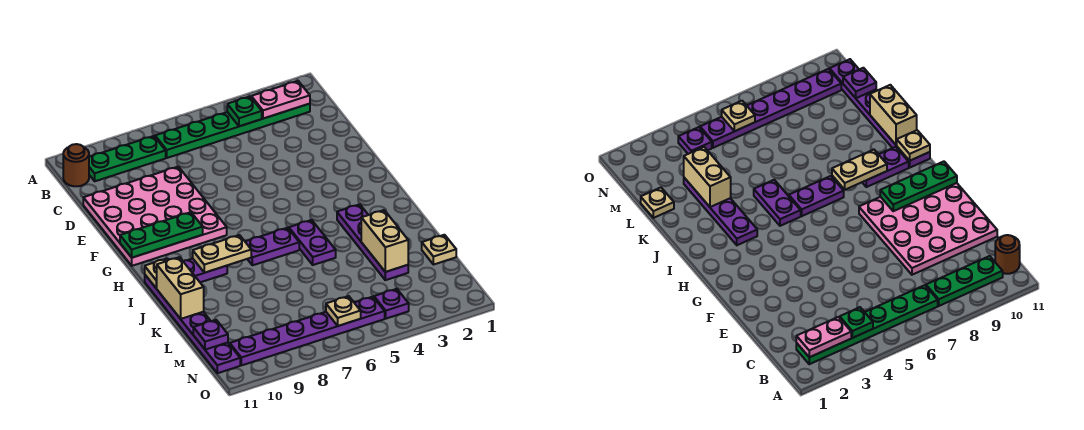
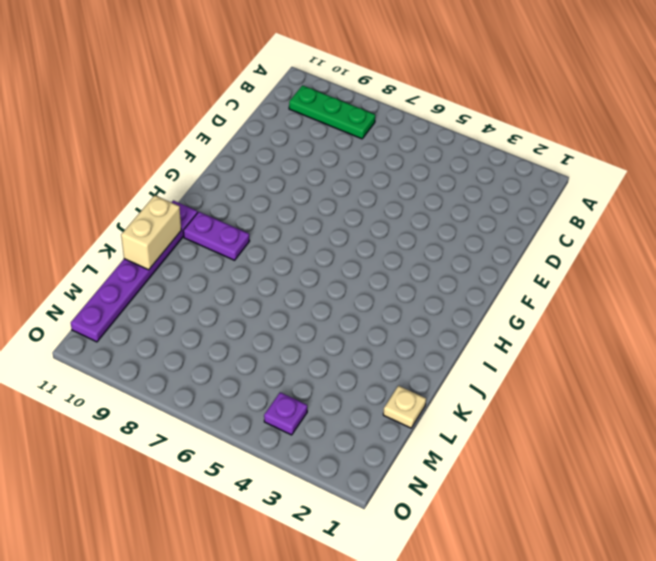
none -> green plate B2:B7 level 1
none -> brown round brick B11 level 1
none -> pink plate D8:G11 level 1

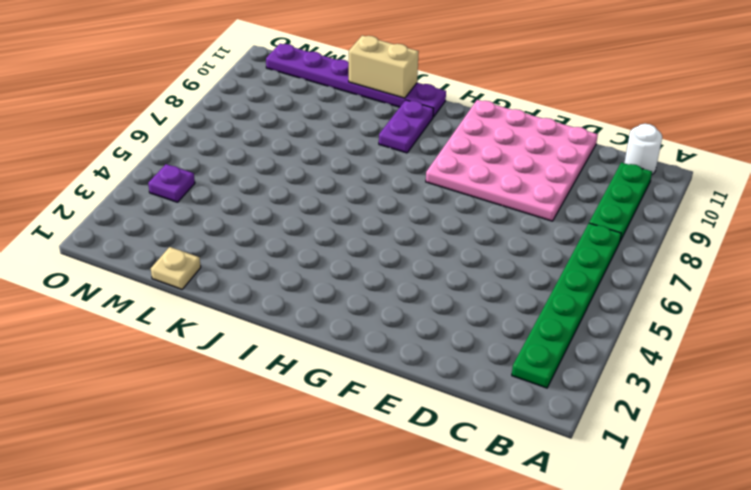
white round brick B11 level 1 -> brown round brick B11 level 1
none -> purple plate I3:L3 level 1
none -> purple plate I5:J5 level 1
none -> purple plate I6:I7 level 1

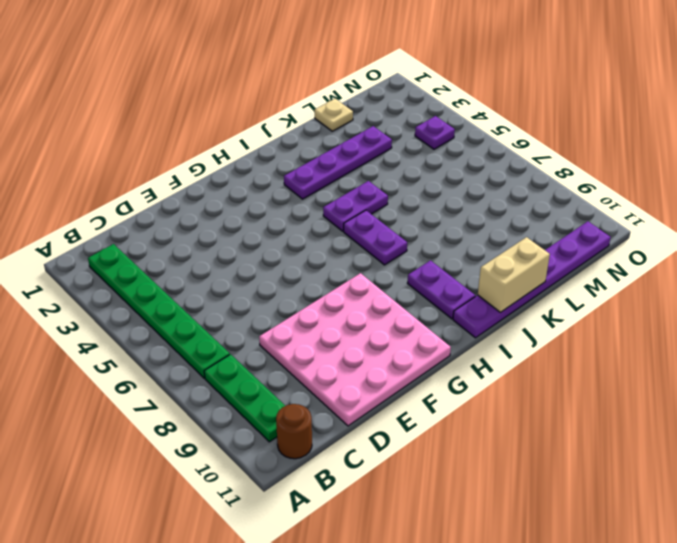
none -> purple plate N5:N10 level 1
none -> pink plate B2:B3 level 2
none -> green plate B4 level 2

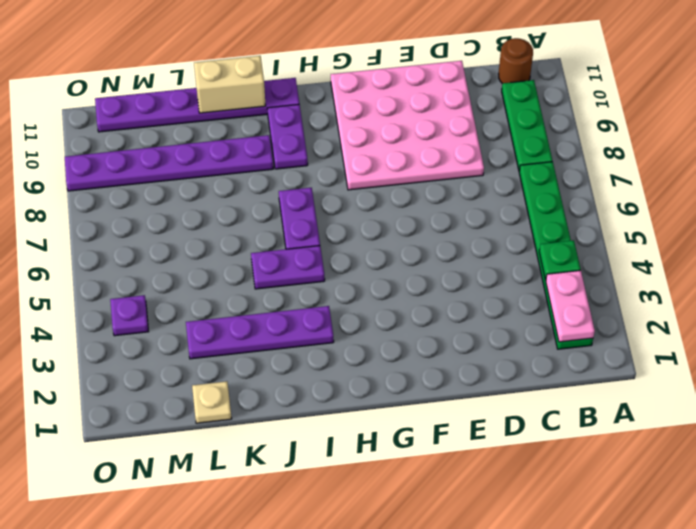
purple plate J9:O9 level 1 -> purple plate N5:N10 level 1
none -> green plate G9:G11 level 2
none -> tan plate I8:I9 level 2
none -> tan plate I11 level 2

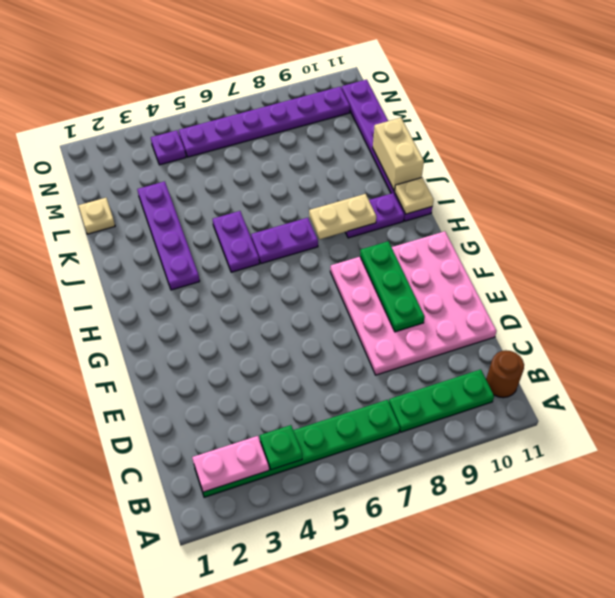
green plate E9:G9 level 2 -> green plate G9:G11 level 2
none -> tan brick K3:L3 level 2
none -> purple plate M11 level 2
none -> tan plate N6 level 2

